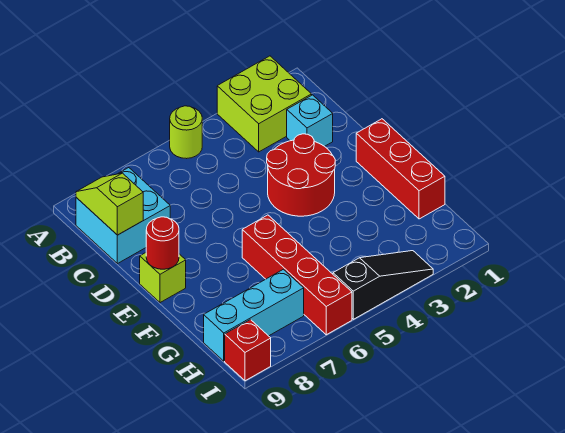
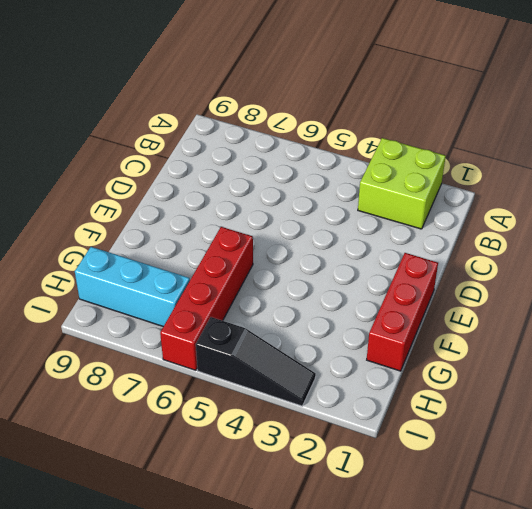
none -> lime round brick A5 level 1
none -> cyan brick B8:C9 level 1
none -> cyan brick C2 level 1

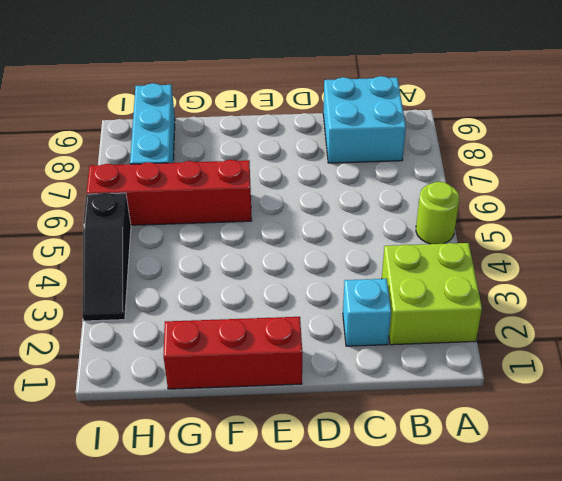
none -> red round brick D3:E4 level 1
none -> lime brick E9 level 1
none -> red brick I9 level 1

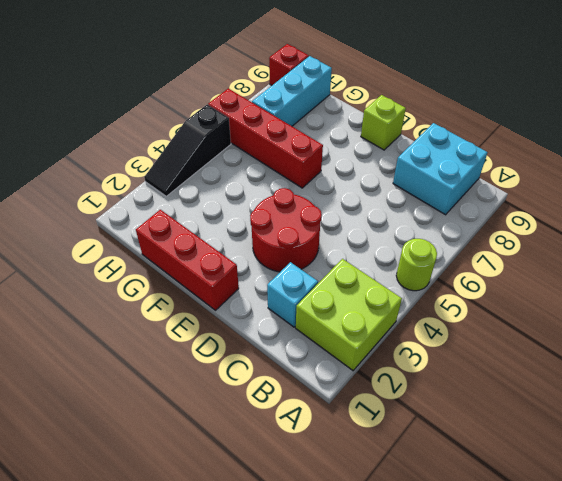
none -> lime slope B9:C9 level 2 top C
none -> red round brick E9 level 2

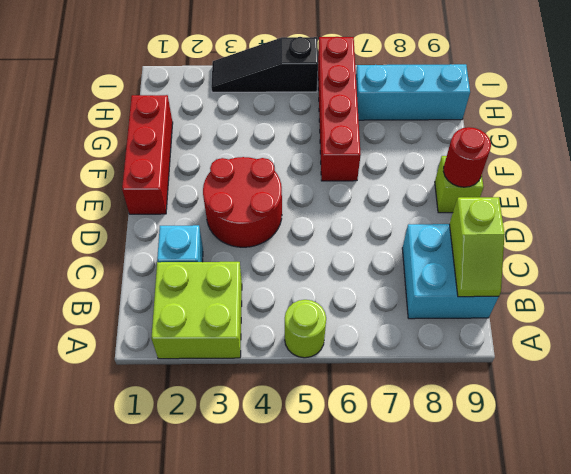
none -> red brick I9 level 1

